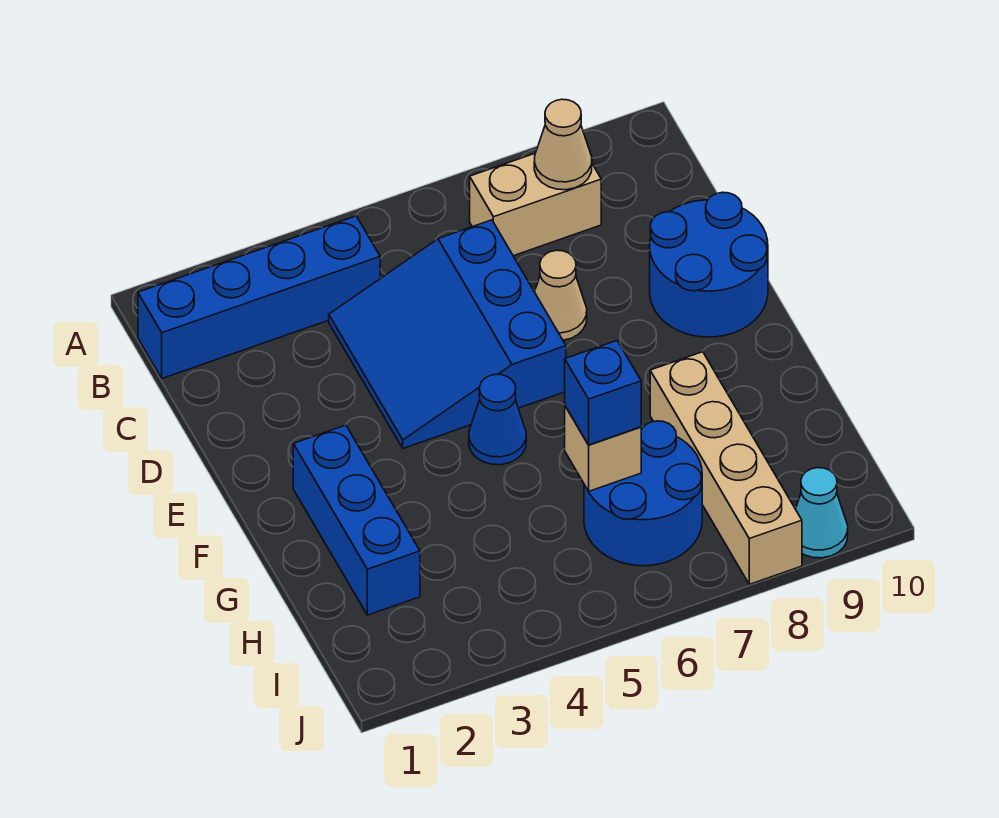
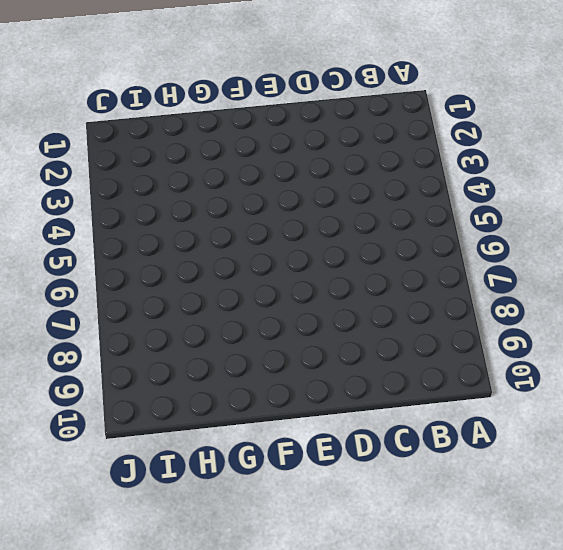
none -> blue brick B1:B4 level 1
none -> tan brick B7:B8 level 1
none -> blue slope C4:E6 level 1 top 6

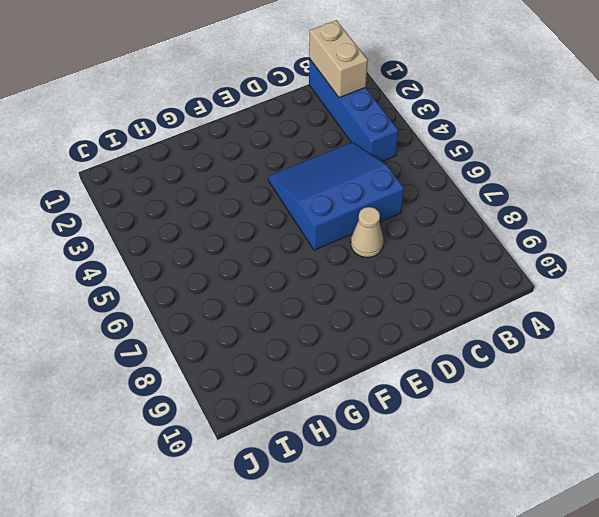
tan brick B1:B2 level 2 -> tan brick B7:B8 level 1
none -> blue round brick D9:E10 level 1
none -> blue brick F2:H2 level 1
none -> blue cone F5 level 1

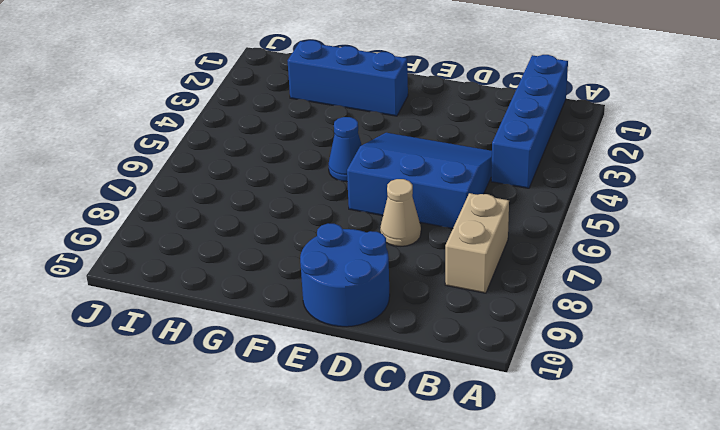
none -> tan brick G8:J8 level 1
none -> blue round brick H6:I7 level 1
none -> cyan cone J9 level 1

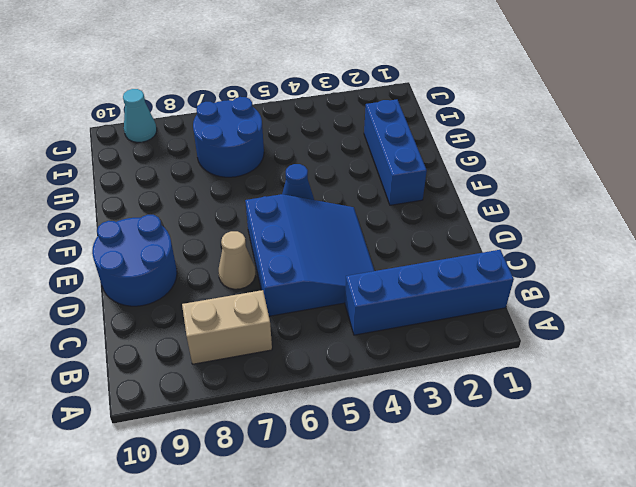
none -> tan brick G8:J8 level 1
none -> tan cone B8 level 2
none -> tan brick H6 level 2

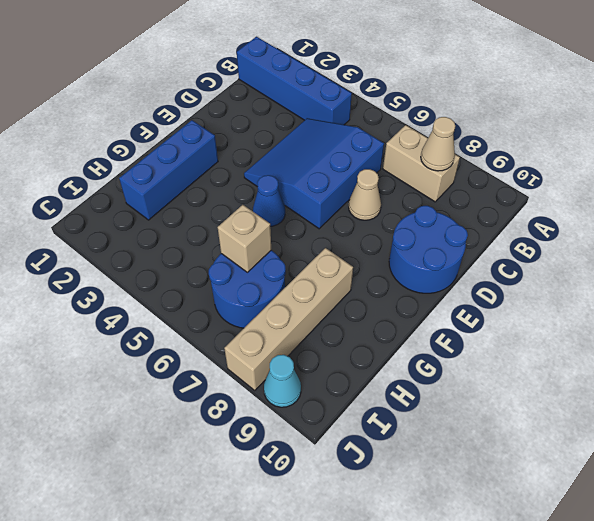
none -> blue brick H6 level 3

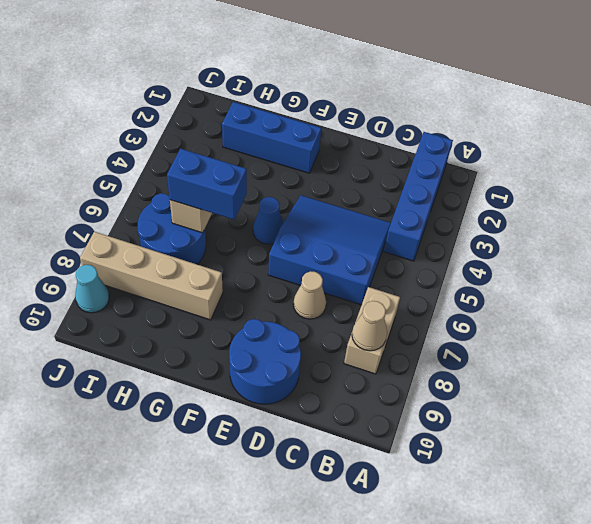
blue brick G6:H6 level 3 -> blue brick H6 level 3

